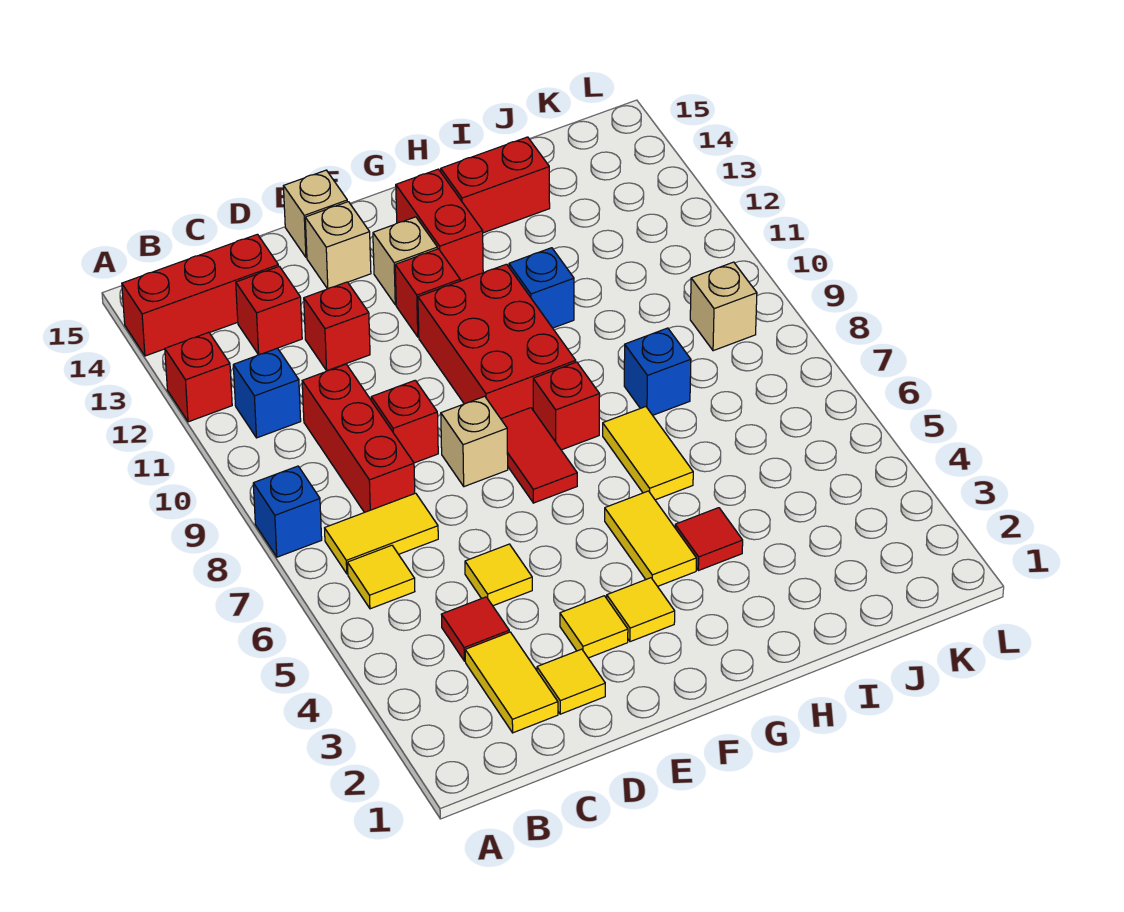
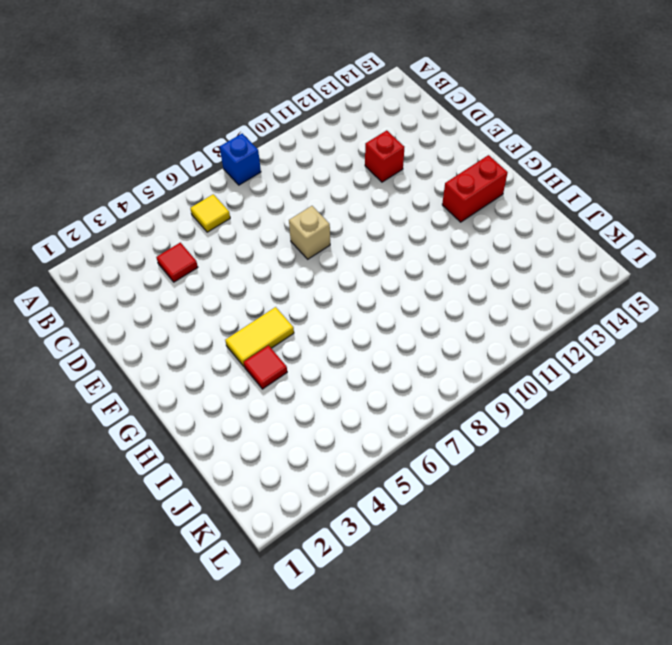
none -> red brick A12 level 1
none -> red brick A14:C14 level 1
none -> yellow tile B7:C7 level 1
none -> blue brick B11 level 1

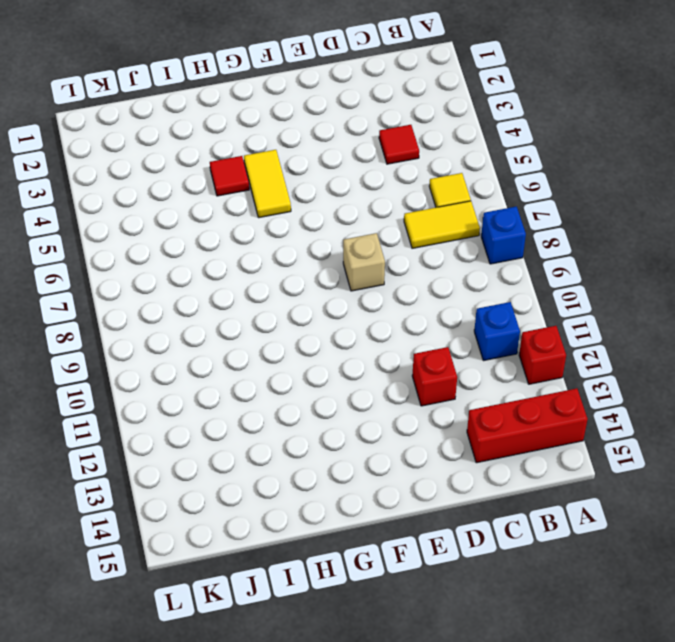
none -> yellow tile C2:C3 level 1
none -> red brick C8:C10 level 1
none -> red brick C13 level 1
none -> yellow tile D2 level 1

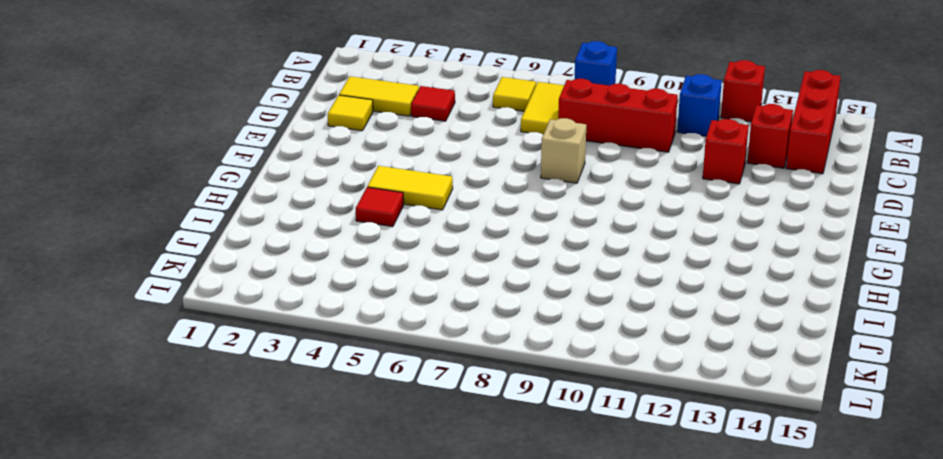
none -> yellow tile D5 level 1
none -> red brick D9 level 1
none -> yellow tile E3 level 1
none -> tan brick E14 level 1

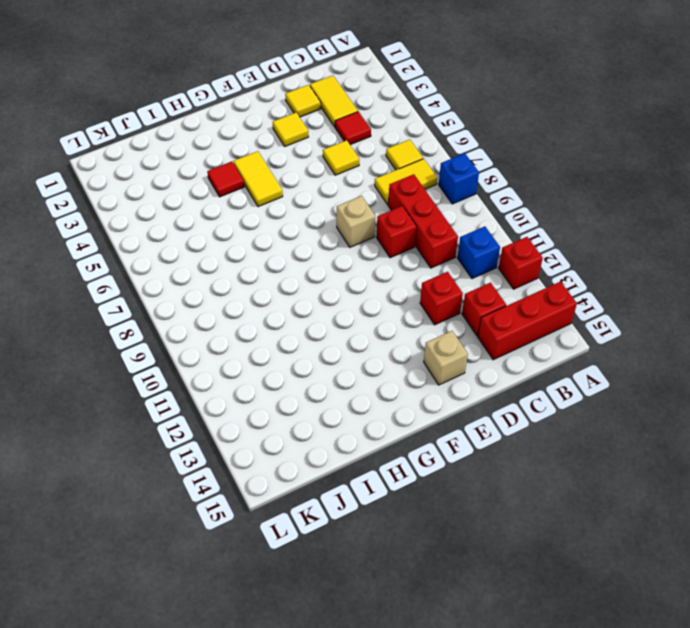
none -> tan brick E15 level 1
none -> yellow tile F3 level 1
none -> red tile F7:F8 level 1
none -> red brick F9:G11 level 1

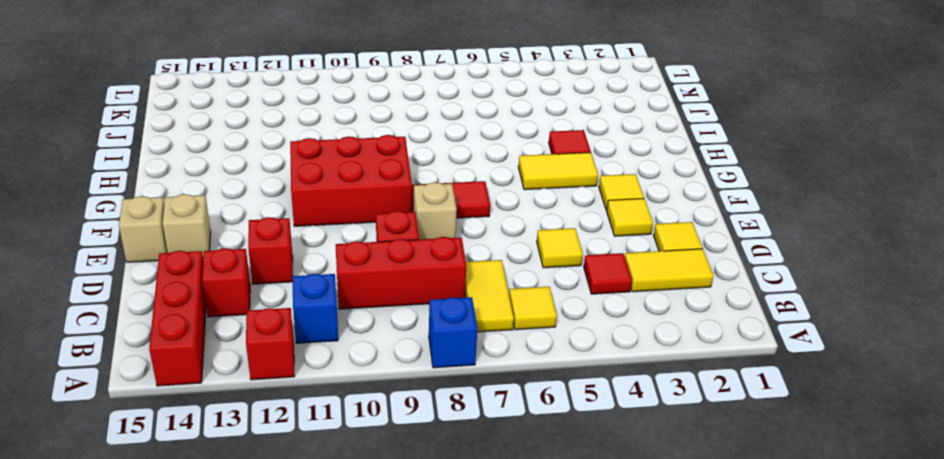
none -> red brick F12 level 1
none -> tan brick F13 level 1
none -> red brick G8 level 1
none -> red brick G13:G14 level 1

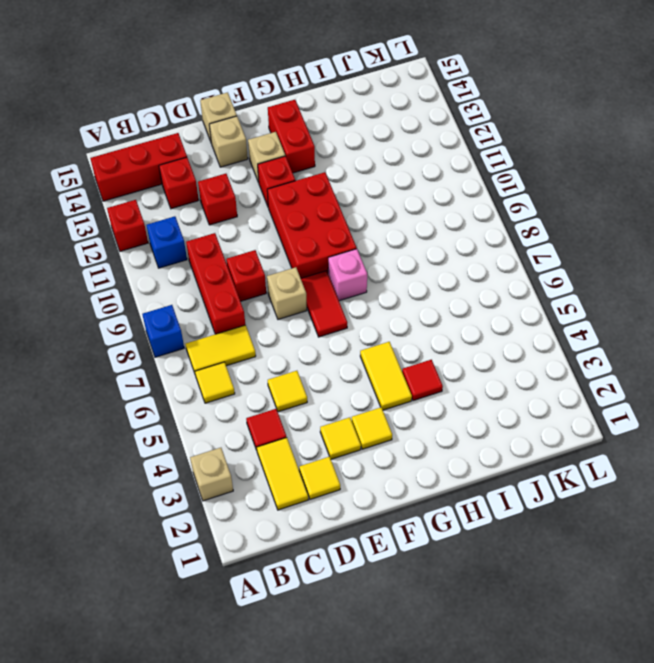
tan brick A3 level 1 -> tan brick K9 level 1
pink brick G8 level 1 -> red brick G8 level 1
none -> yellow tile H6:H7 level 1
none -> blue brick H11 level 1
none -> red brick H14:I14 level 1
none -> blue brick I8 level 1

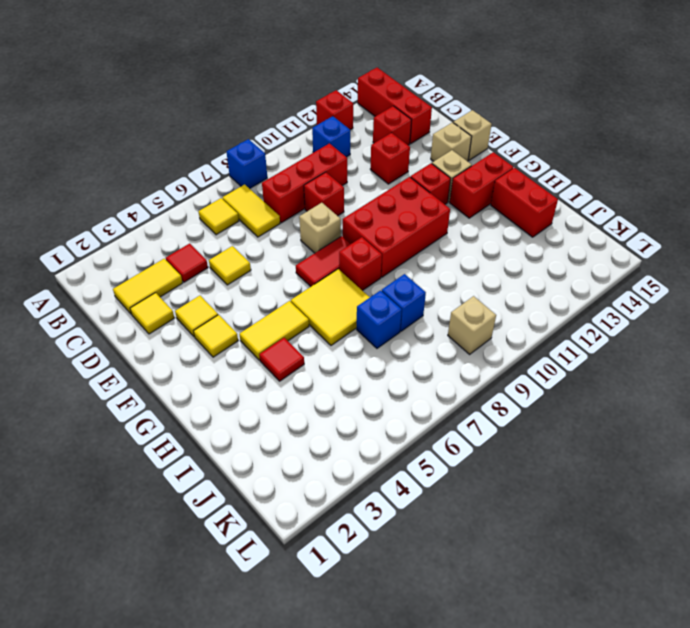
yellow tile G6:H7 level 1 -> yellow tile H6:H7 level 1
blue brick I7 level 1 -> blue brick H11 level 1

